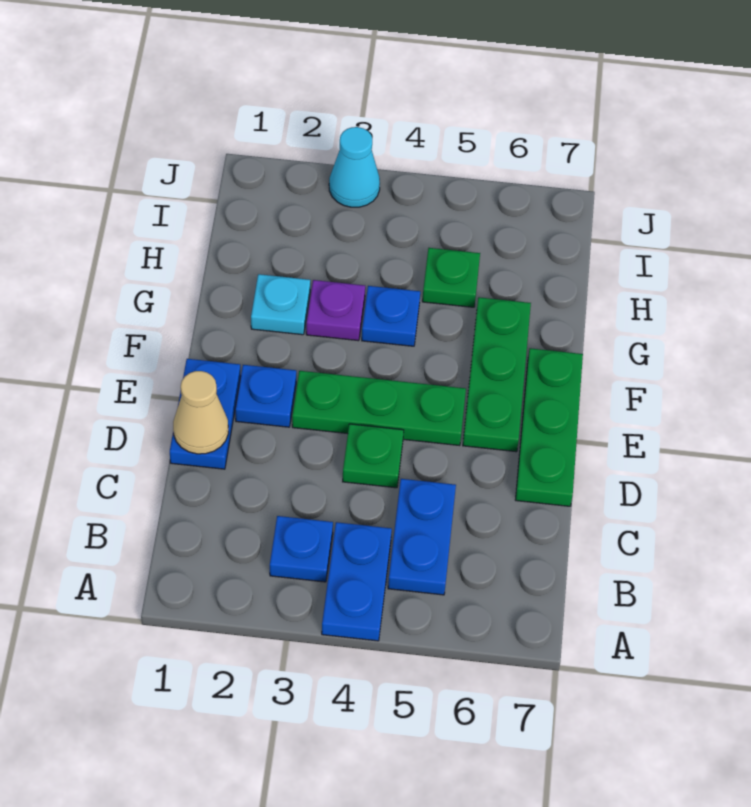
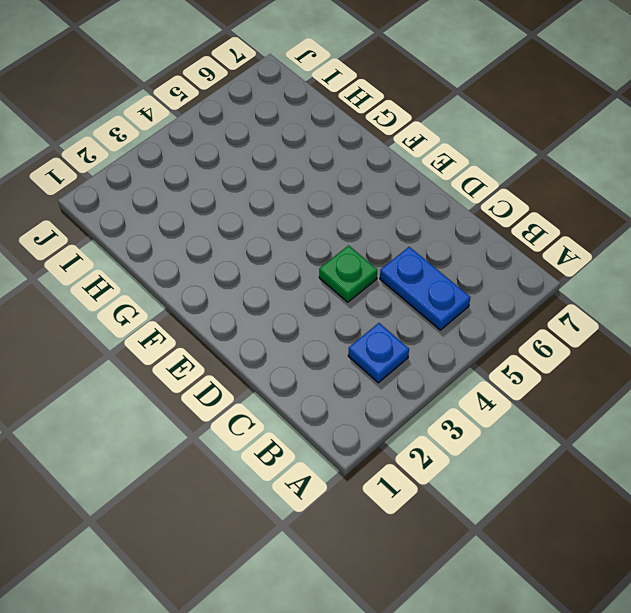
none -> blue plate A4:B4 level 1
none -> blue plate D1:E1 level 1
none -> green plate D7:F7 level 1

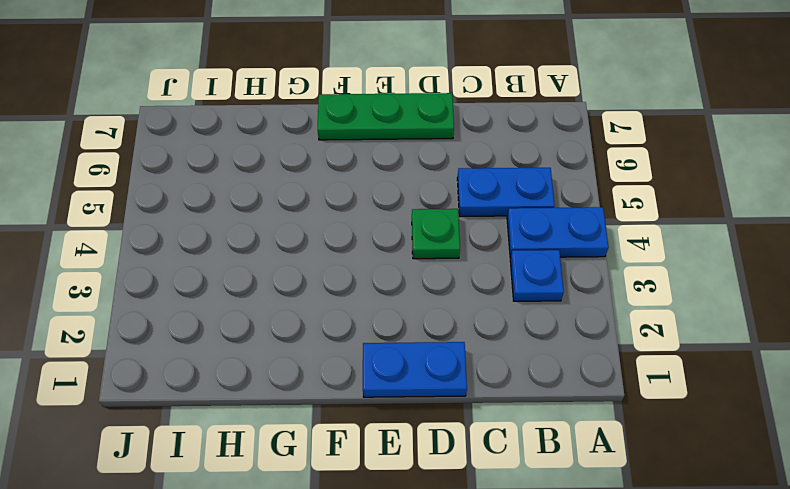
none -> blue plate E2 level 1
none -> green plate E3:E5 level 1
none -> green plate E6:G6 level 1

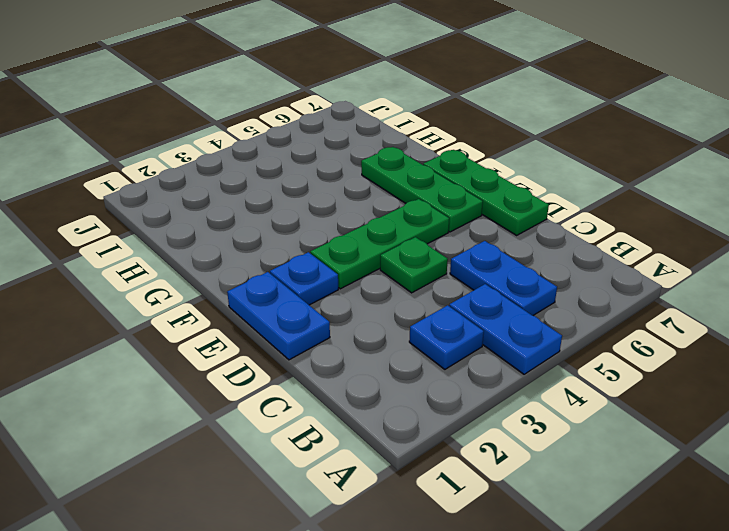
none -> cyan plate G2 level 1
none -> purple plate G3 level 1
none -> blue plate G4 level 1

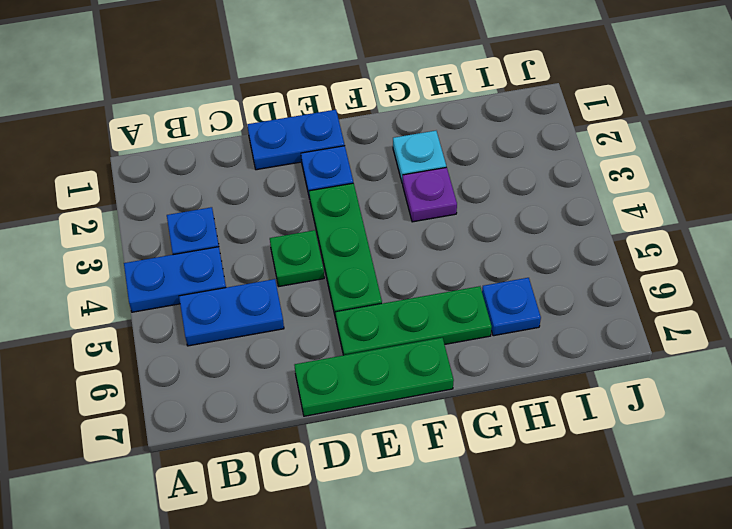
blue plate H6 level 1 -> blue plate G4 level 1
none -> green plate H5 level 1
none -> cyan cone J3 level 1
none -> tan cone D1 level 2

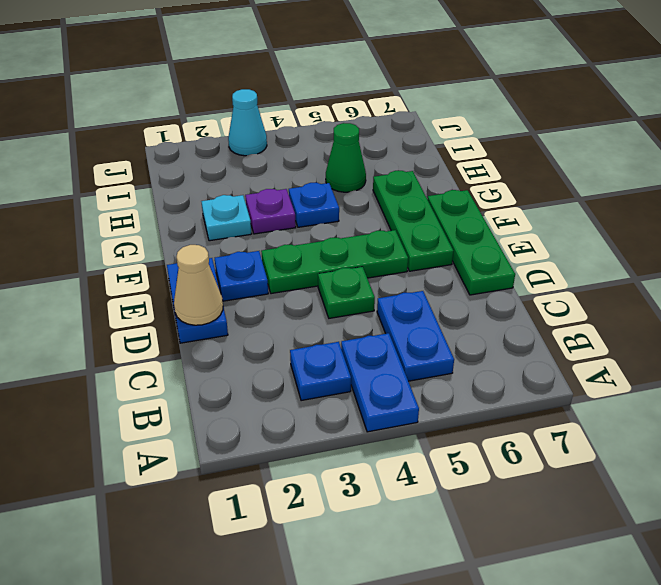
green cone H5 level 1 -> green plate H5 level 1

